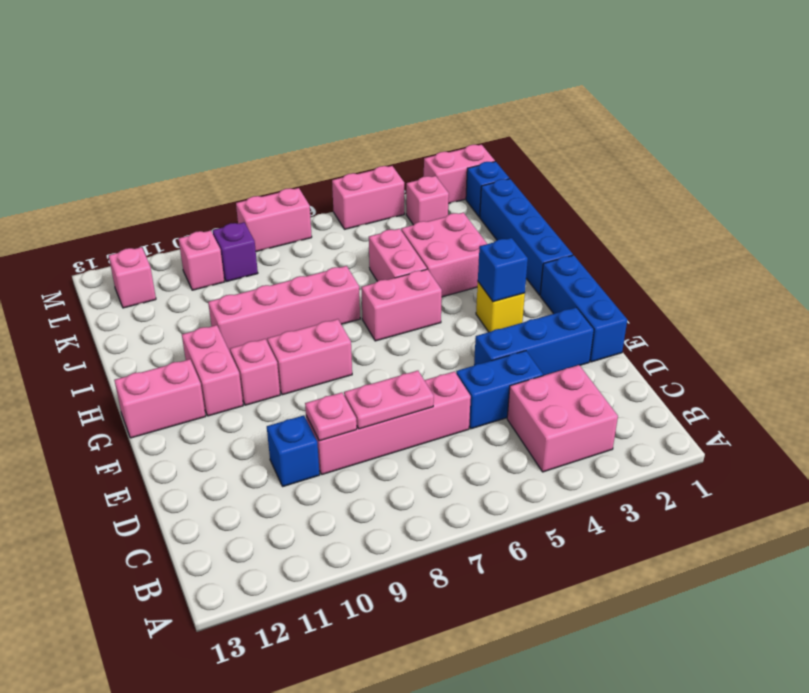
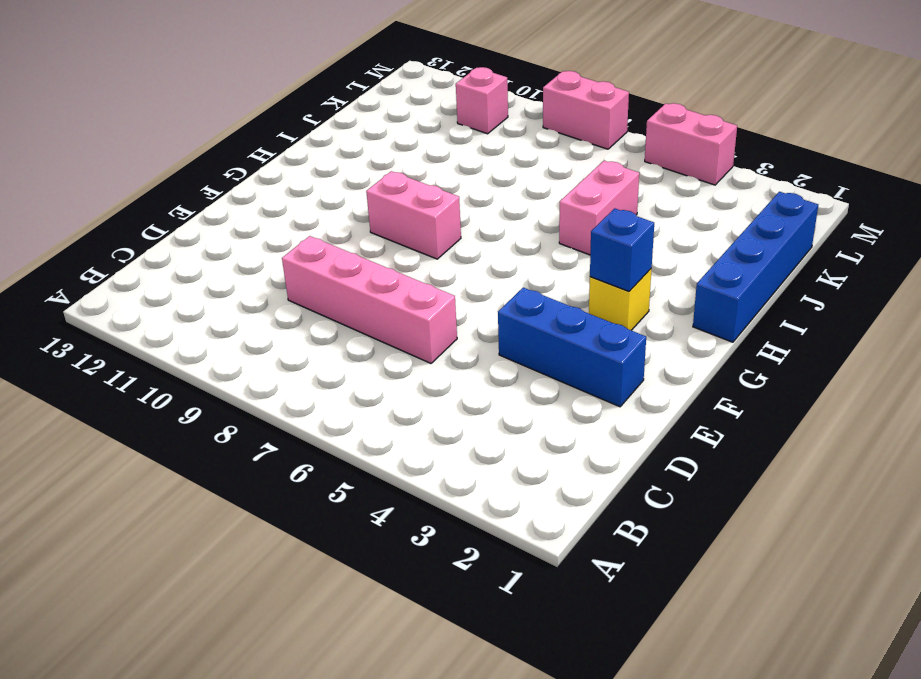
none -> pink brick B3:C4 level 1
none -> blue brick D4:D5 level 1
none -> blue brick D10 level 1

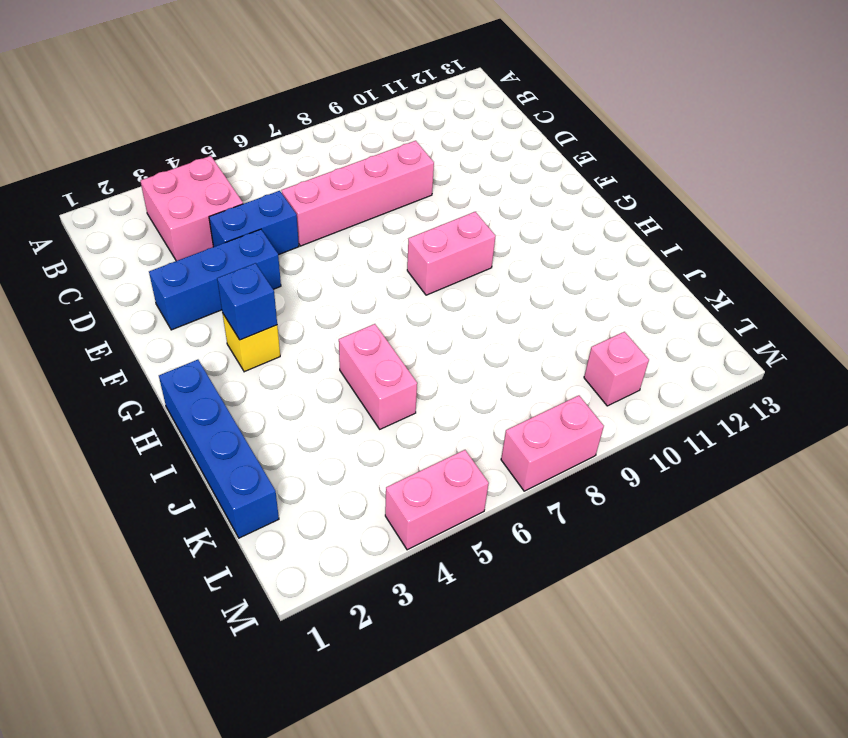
none -> blue brick D10 level 1
none -> blue brick E1:G1 level 1
none -> pink brick G10 level 1

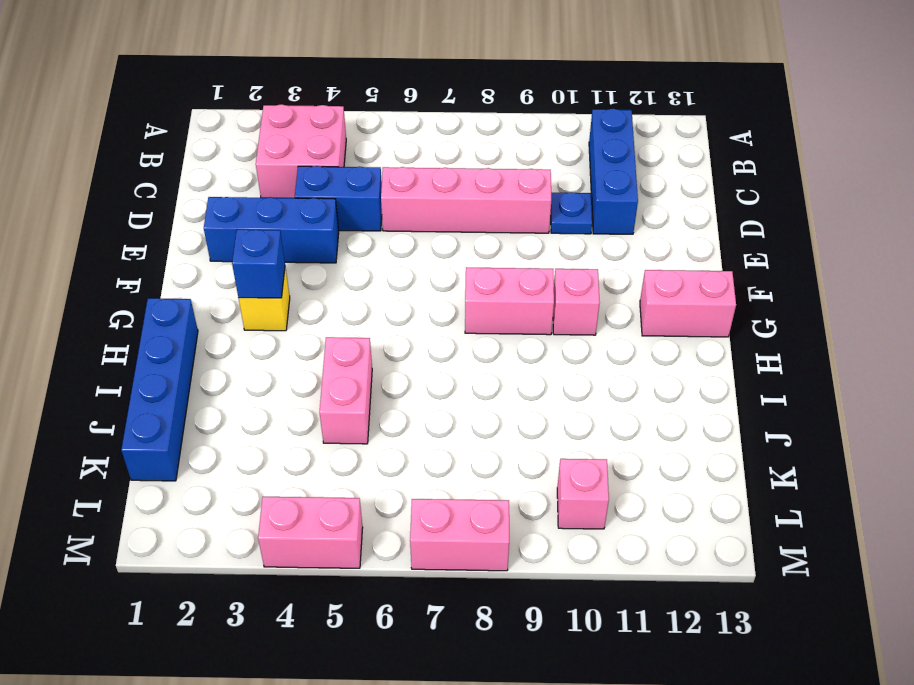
blue brick B11:D11 level 1 -> blue brick E1:G1 level 1
blue plate D10 level 1 -> blue brick D10 level 1
none -> pink brick G11:H11 level 1
none -> pink brick H5:H6 level 1
none -> pink brick I3:J4 level 1

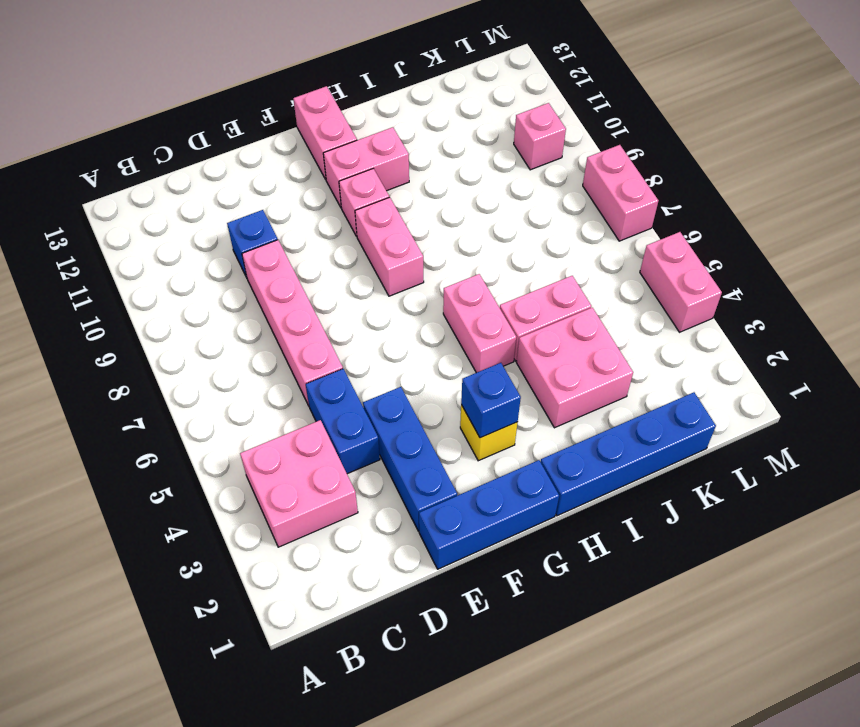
none -> pink brick I7:I10 level 1
none -> blue brick L1 level 1
none -> pink brick L3 level 1

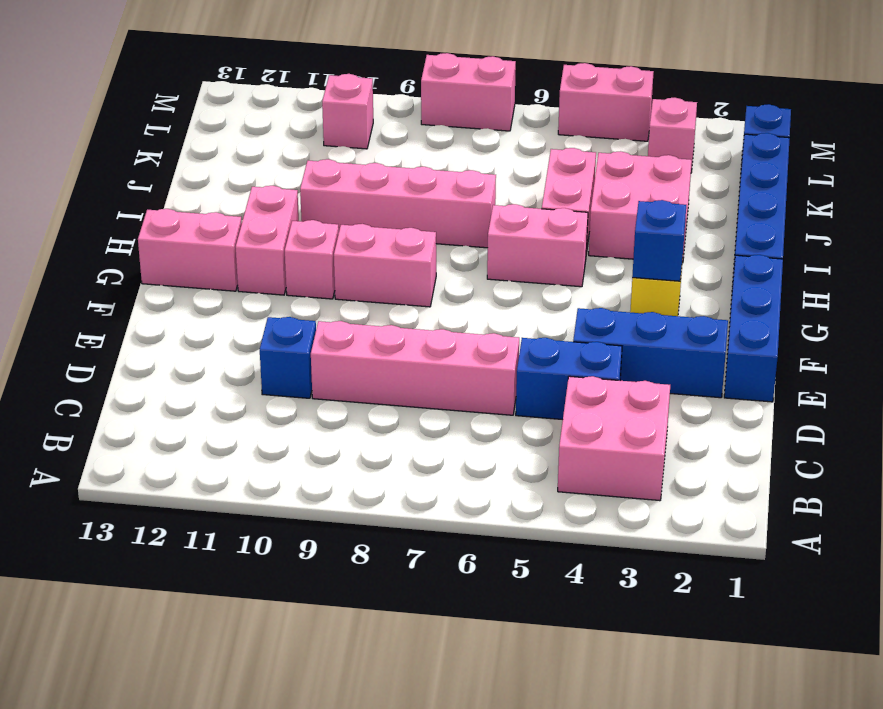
none -> purple brick L9 level 1
none -> pink brick L12 level 1
none -> pink brick M1:M2 level 1

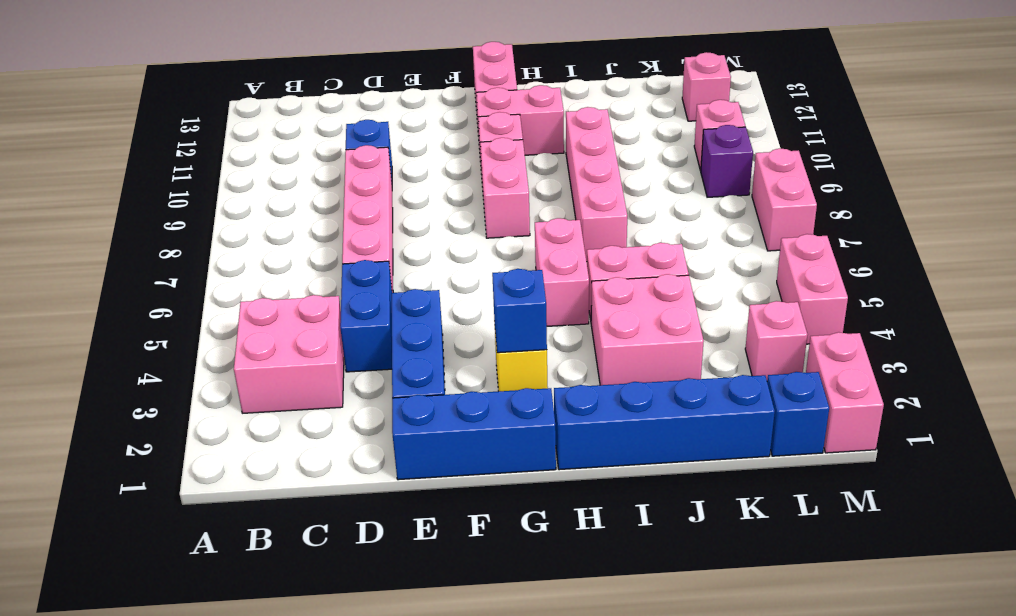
none -> pink plate D7:D8 level 2
none -> pink plate D9 level 2

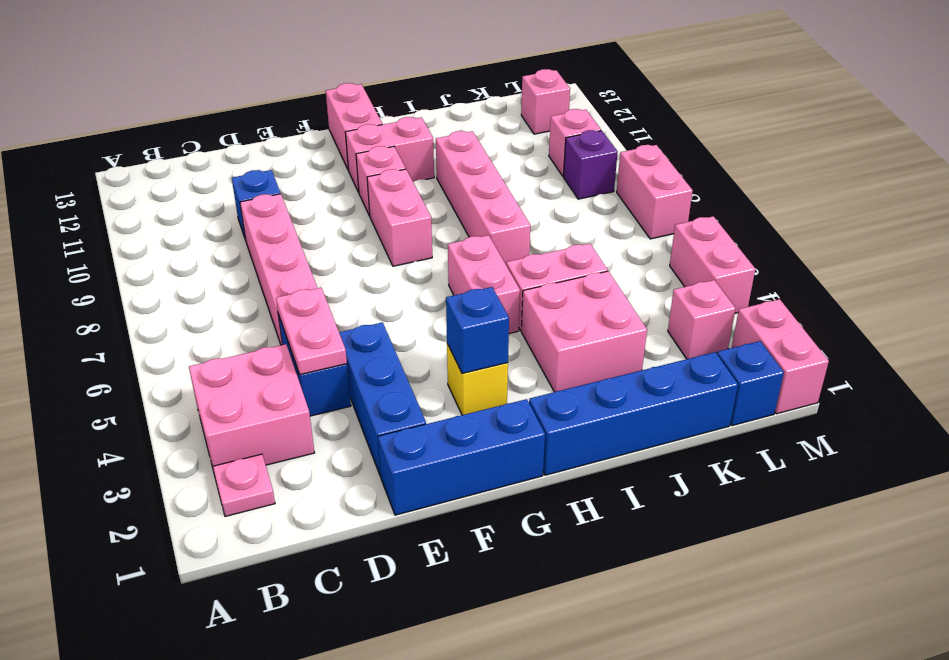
pink plate B2 level 1 -> pink plate D9 level 2
pink plate D4:D5 level 2 -> pink plate D7:D8 level 2

